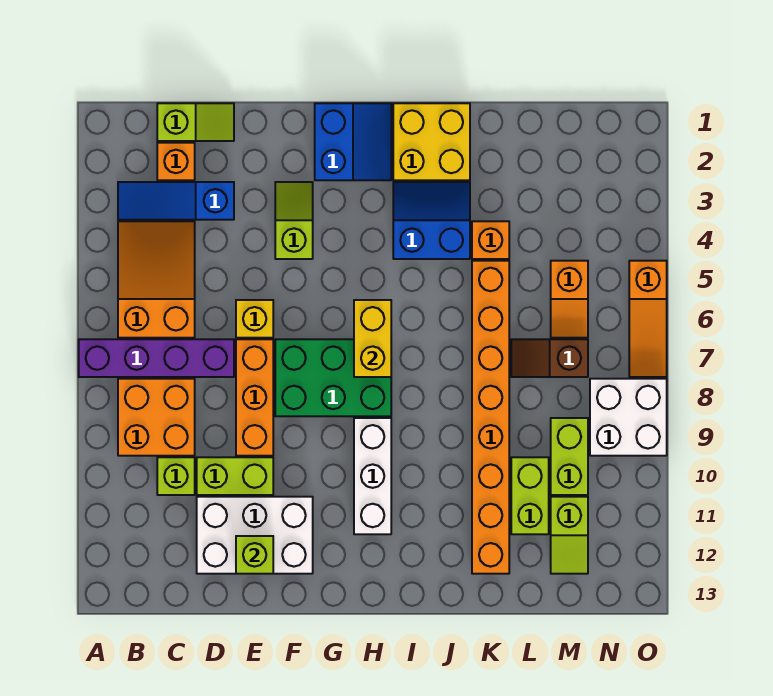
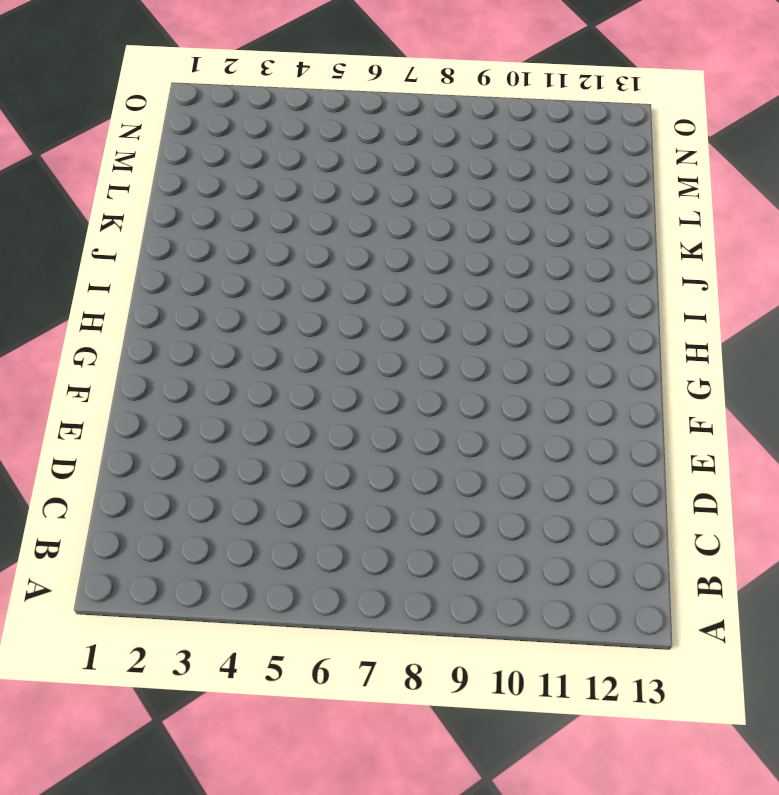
none -> purple brick A7:D7 level 1
none -> blue slope B3:D3 level 1 top D
none -> orange slope B4:C6 level 1 top 6

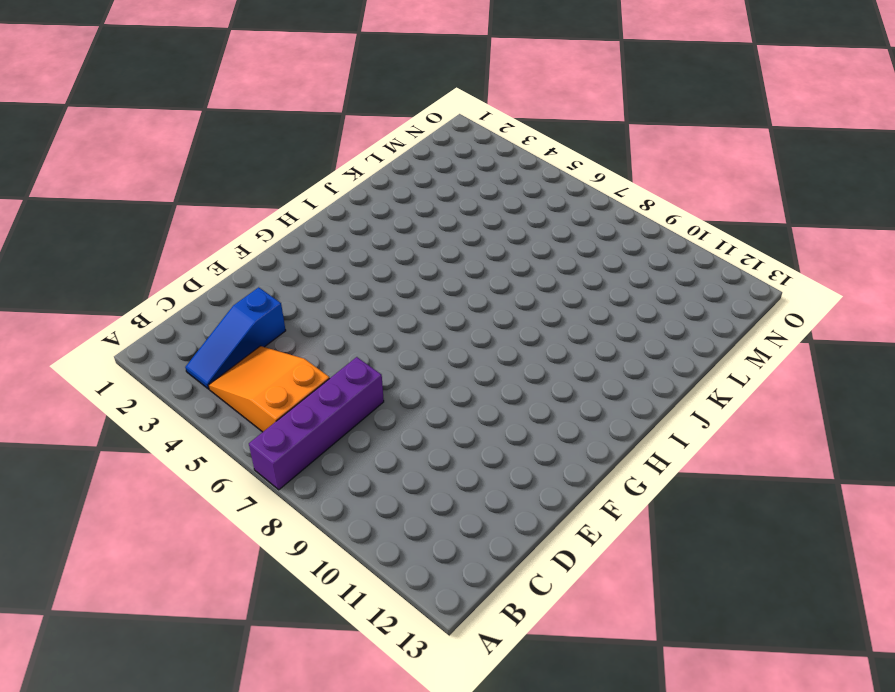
none -> orange brick B8:C9 level 1
none -> lime slope C1:D1 level 1 top C
none -> orange brick C2 level 1

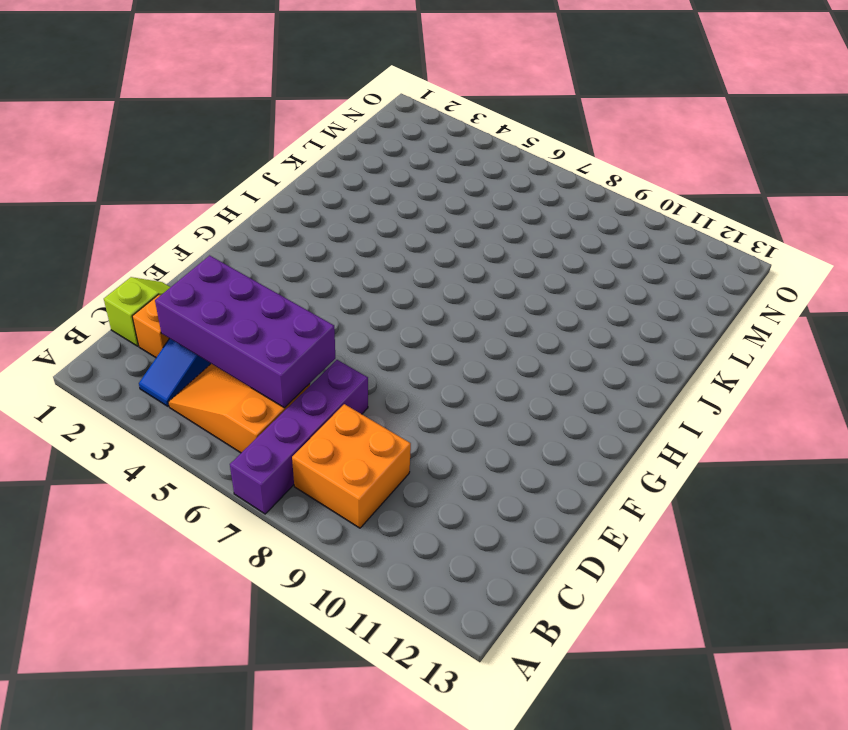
purple brick C3:D6 level 2 -> none
none -> lime brick C10 level 1
none -> lime brick D10:E10 level 1
none -> white brick D11:F12 level 1

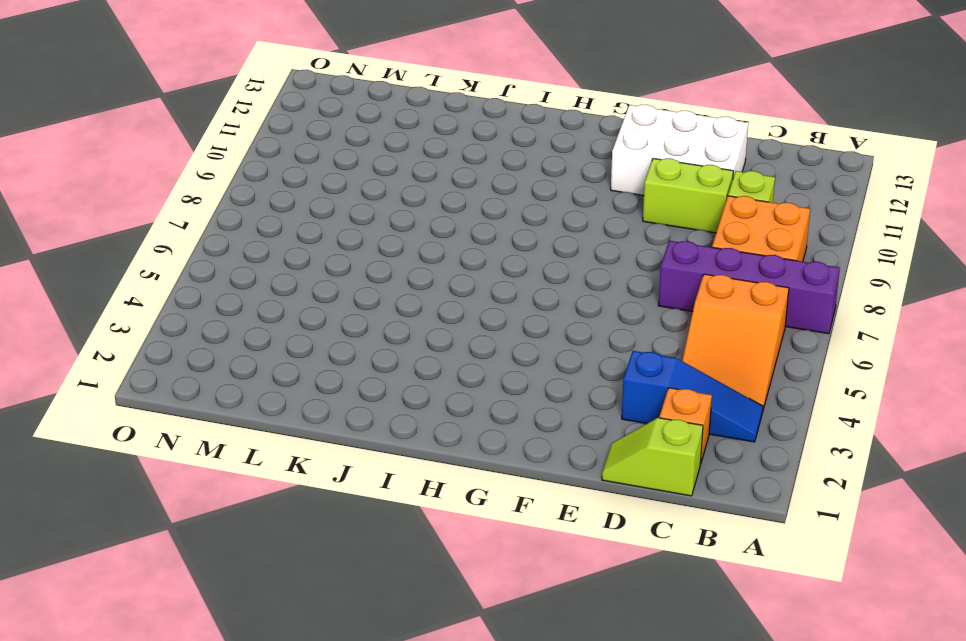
none -> yellow brick E6 level 1
none -> orange brick E7:E9 level 1
none -> lime slope F3:F4 level 1 top 4

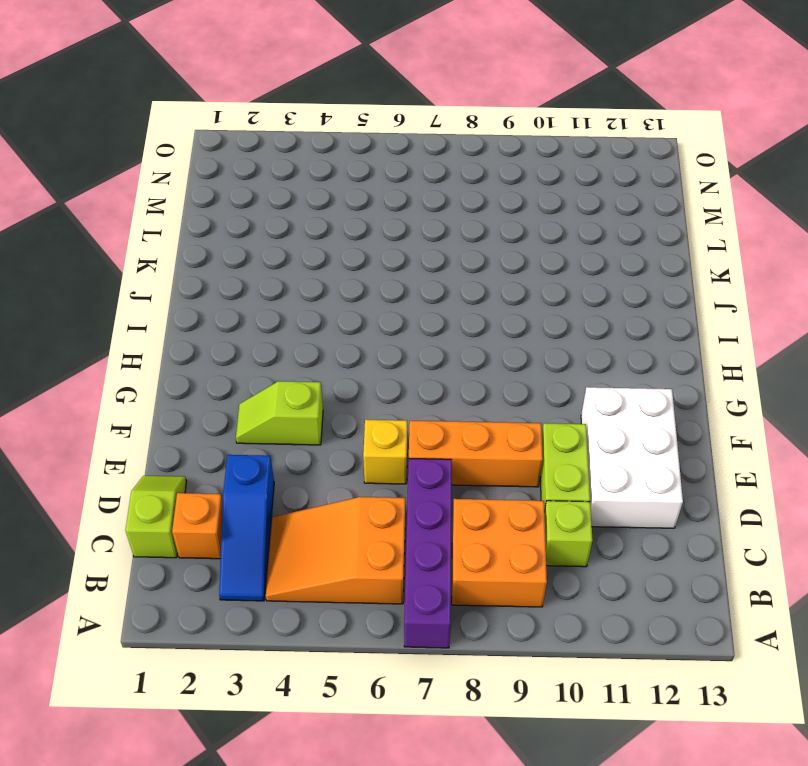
none -> green brick F7:H8 level 1
none -> blue slope G1:H2 level 1 top G
none -> white brick H9:H11 level 1

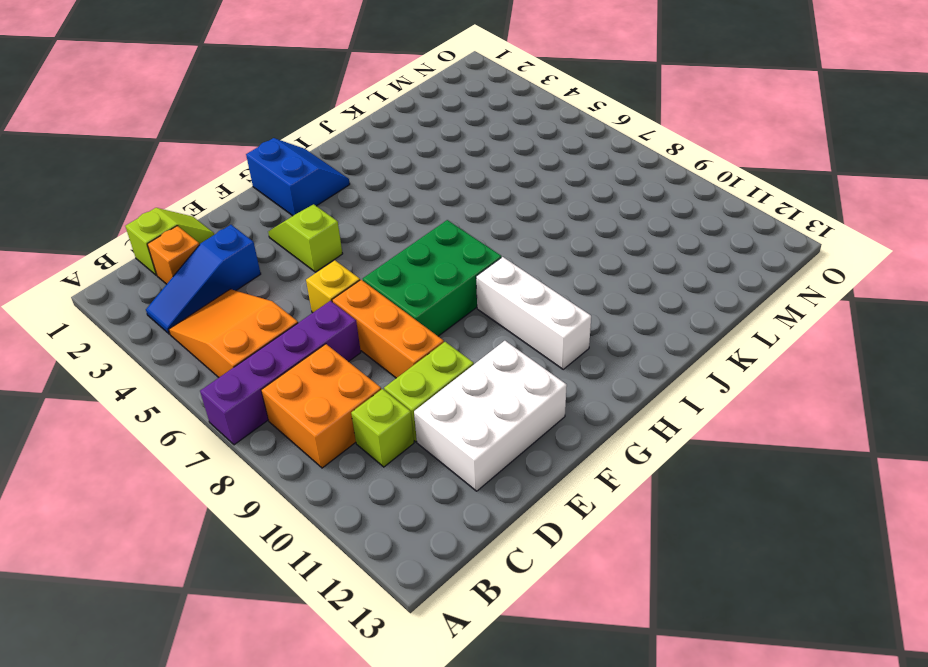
none -> yellow brick I1:J2 level 1
none -> blue slope I3:J4 level 1 top 4
none -> orange brick K4 level 1

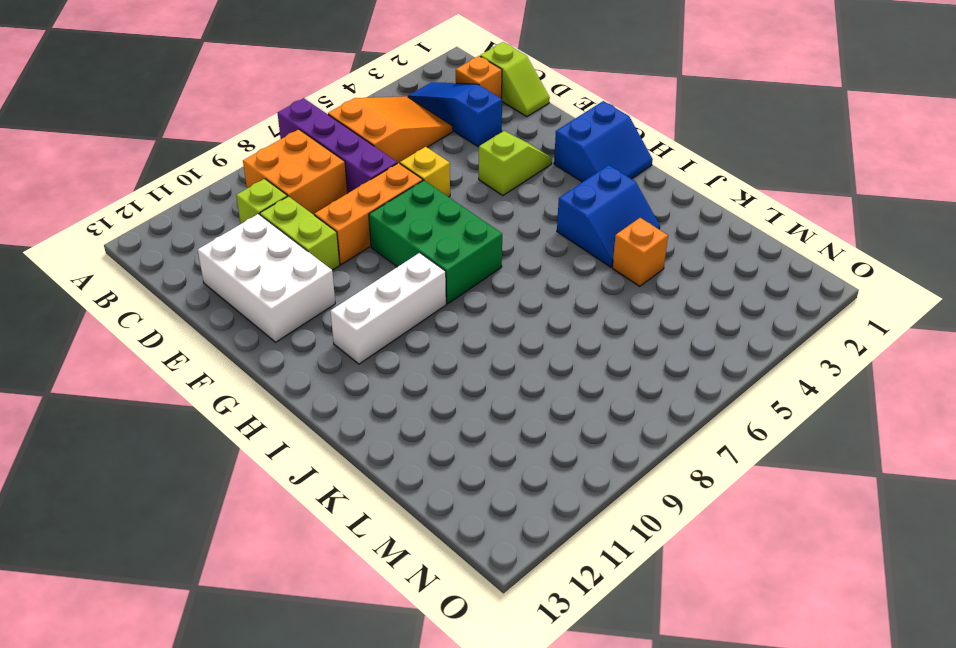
blue slope I3:J4 level 1 top I -> blue slope I3:J4 level 1 top 4
none -> yellow brick I1:J2 level 1
none -> orange brick K5:K12 level 1
none -> brown slope L7:M7 level 1 top M

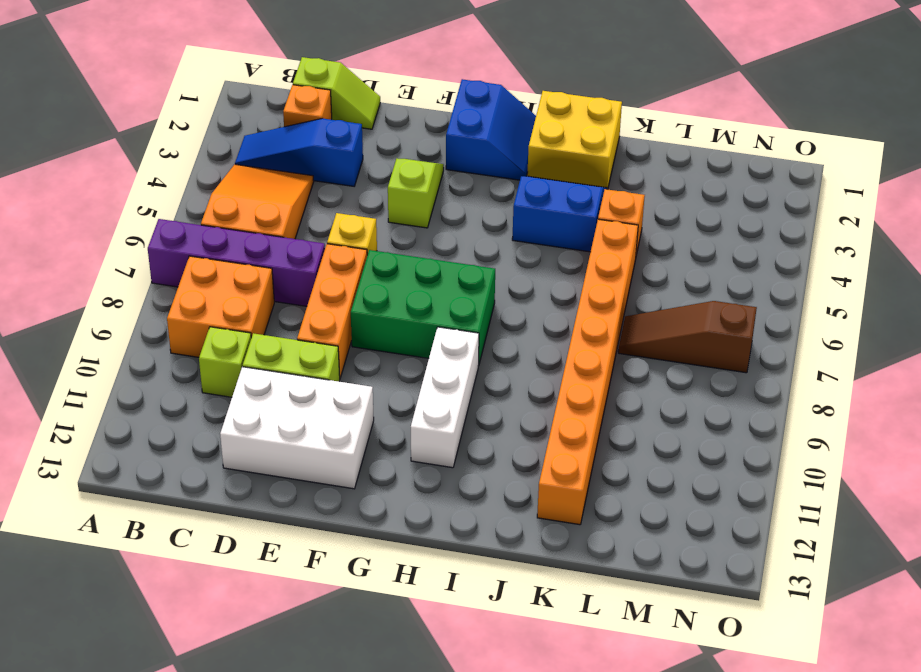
brown slope L7:N7 level 1 top N -> brown slope L7:M7 level 1 top M
none -> lime brick L10:L11 level 1
none -> orange slope M5:M6 level 1 top 5
none -> lime brick M9:M10 level 1

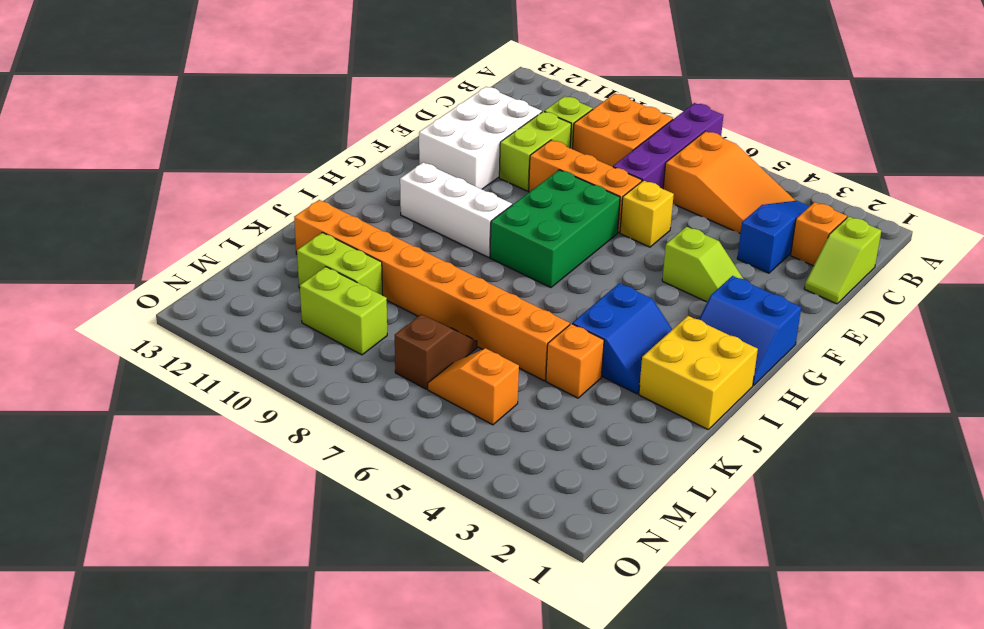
none -> lime slope M11:M12 level 1 top 11
none -> white brick N8:O9 level 1
none -> orange slope O5:O7 level 1 top 5

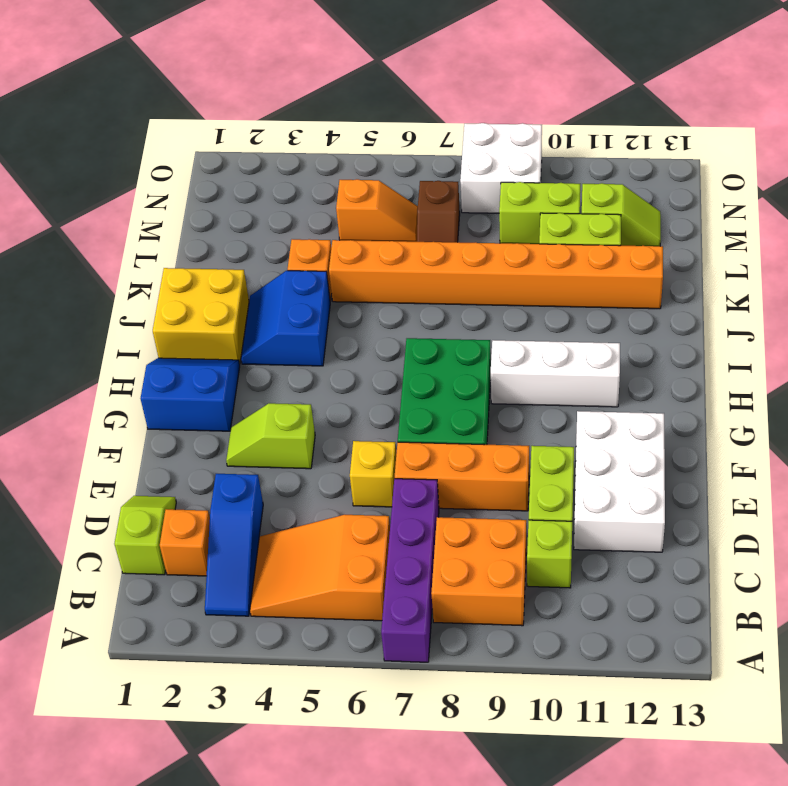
none -> orange slope O5:O7 level 1 top 5
none -> lime brick E12 level 2
none -> yellow brick H6:H7 level 2

